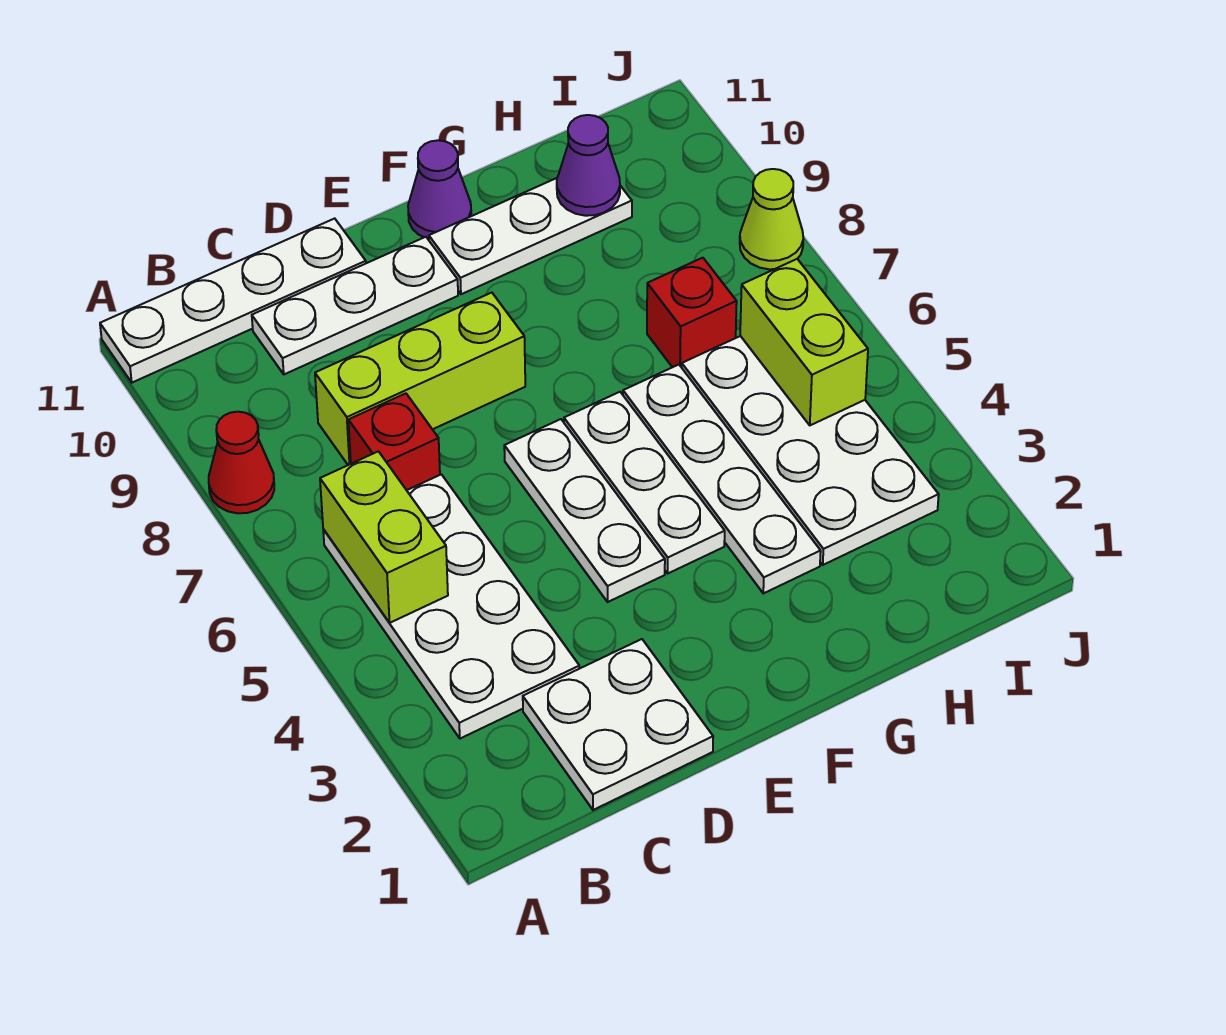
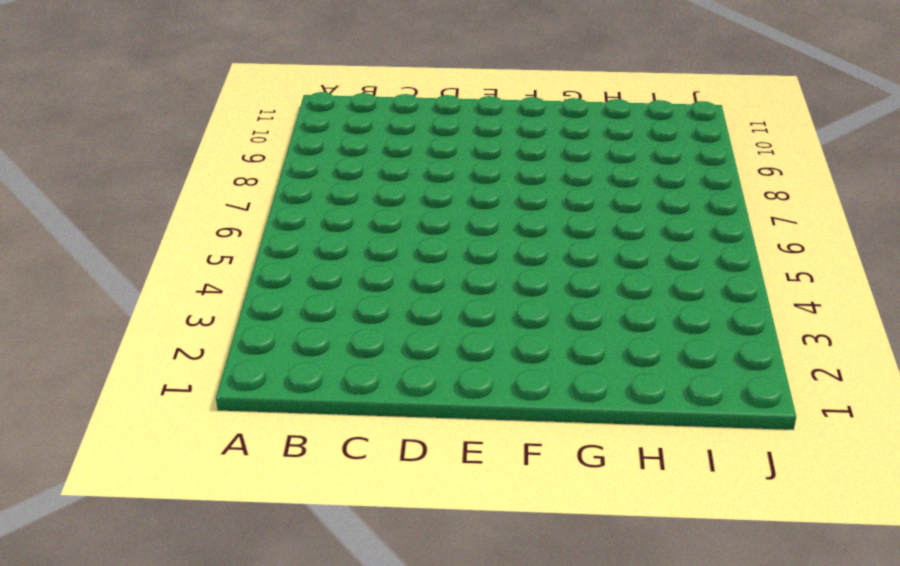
none -> red cone A8 level 1
none -> white plate A11:D11 level 1
none -> white plate B3:C6 level 1

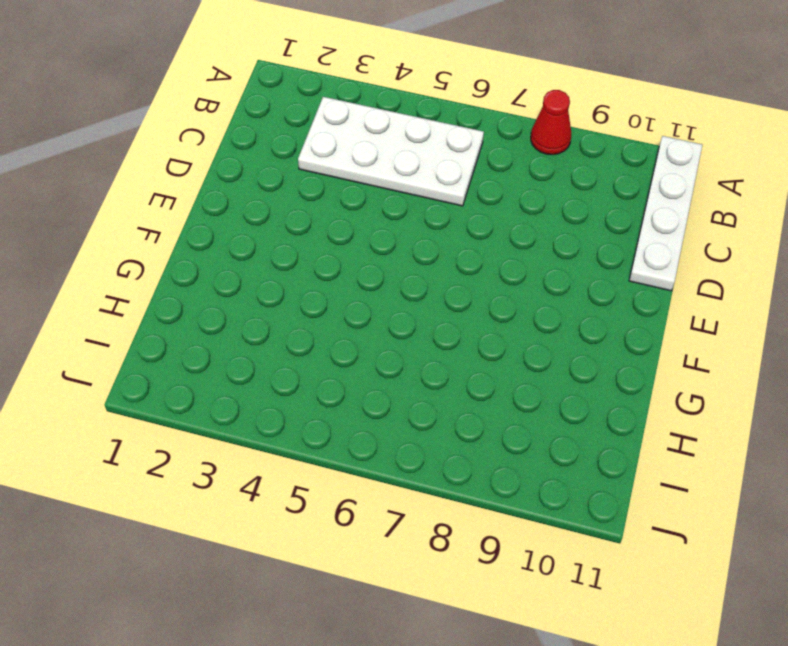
none -> white plate C1:D2 level 1
none -> red brick C7 level 1
none -> lime brick C8:E8 level 1

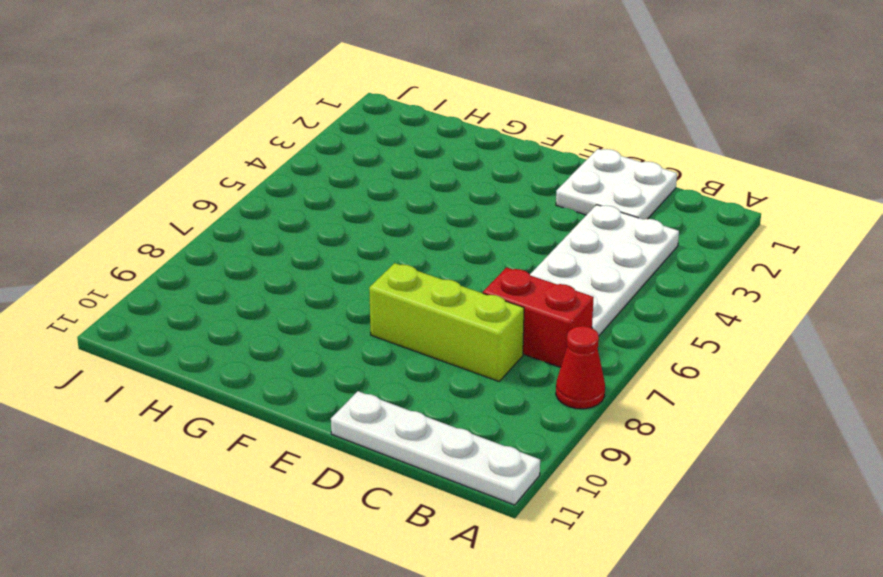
red brick B7:C7 level 1 -> red brick C7 level 1
none -> white plate C10:E10 level 1
none -> white plate E4:E6 level 1
none -> white plate F4:F6 level 1

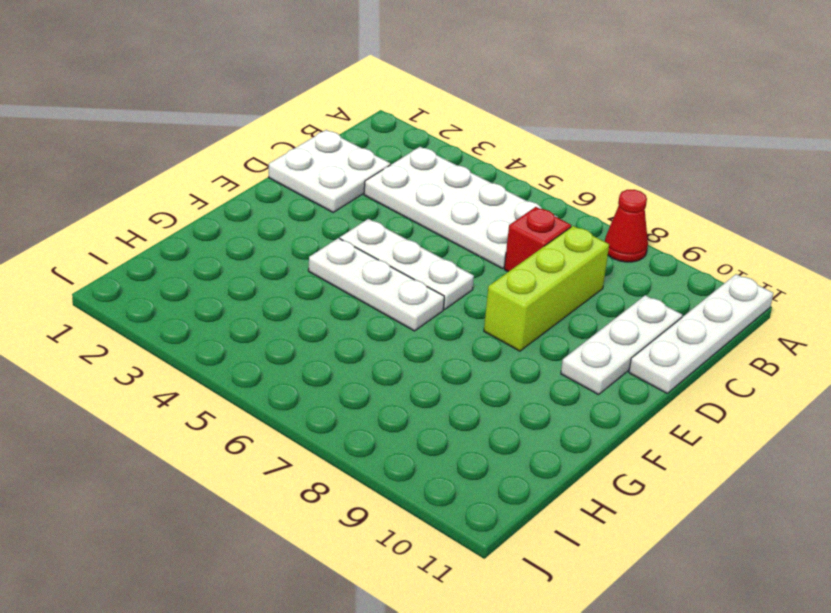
none -> white plate F10:H10 level 1
none -> purple cone F11 level 1
none -> white plate G3:G6 level 1

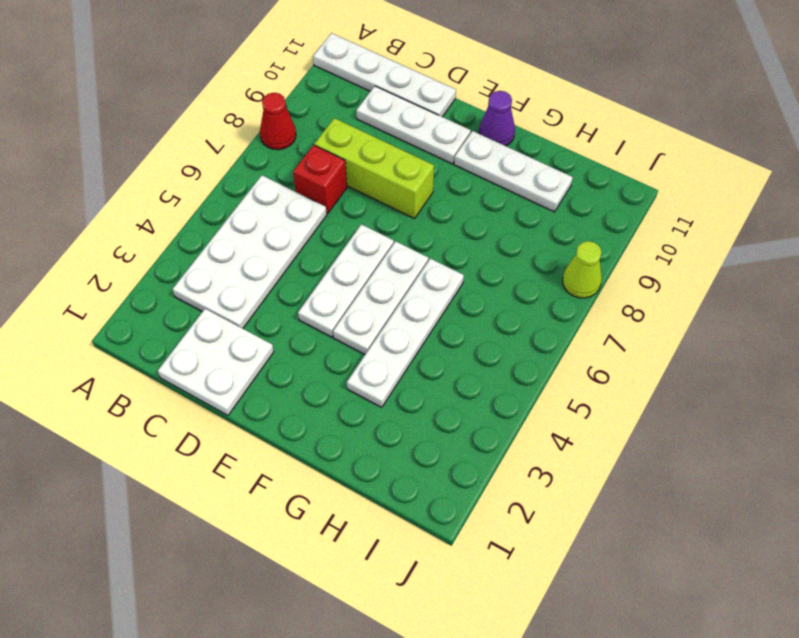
none -> white plate H3:I6 level 1
none -> red brick H7 level 1
none -> lime brick B5:B6 level 2

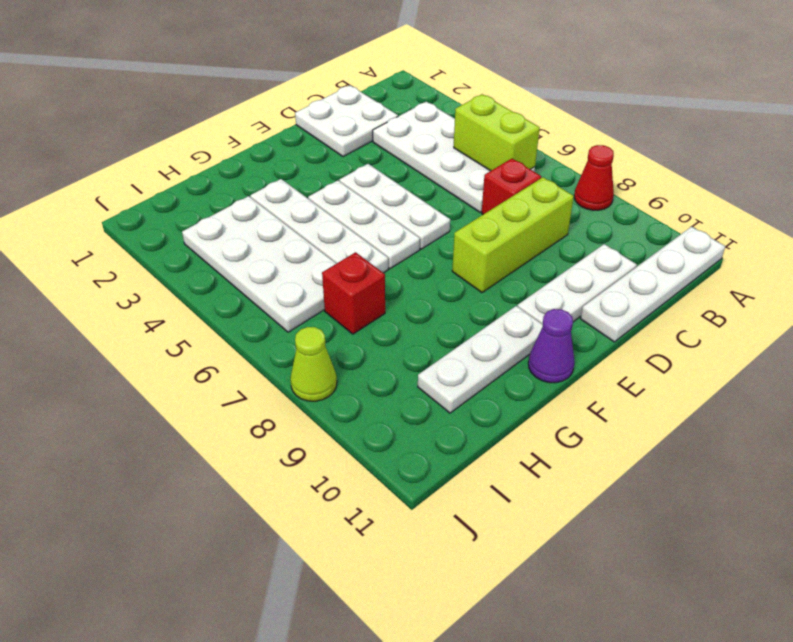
none -> purple cone H10 level 2
none -> lime brick I5:I6 level 2

